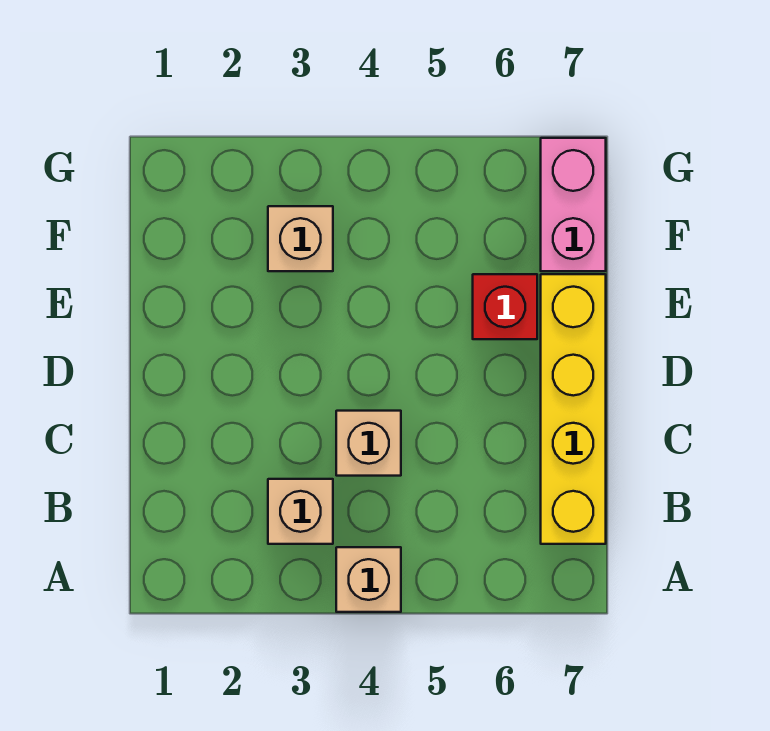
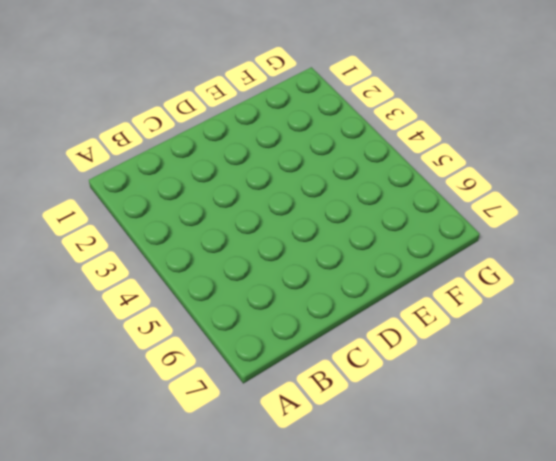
none -> tan brick A4 level 1
none -> tan brick B3 level 1

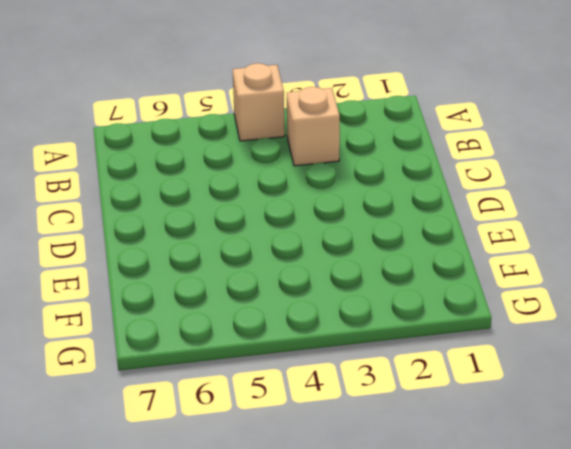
none -> yellow brick B7:E7 level 1
none -> tan brick C4 level 1

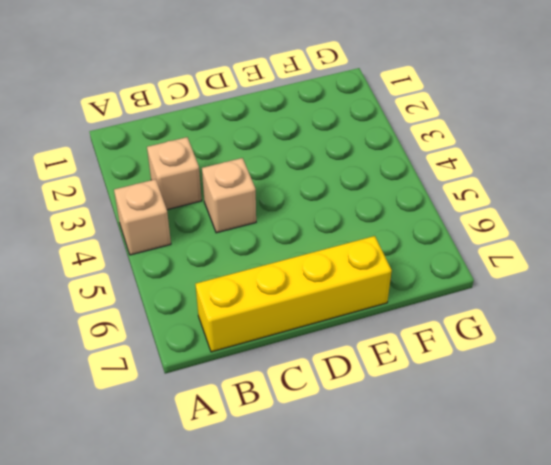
none -> red brick E6 level 1
none -> tan brick F3 level 1

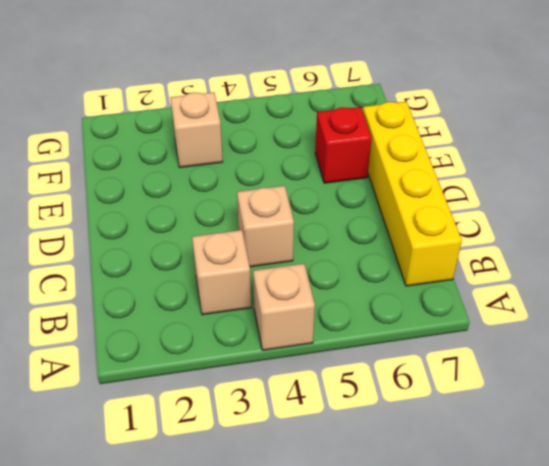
none -> pink brick F7:G7 level 1

